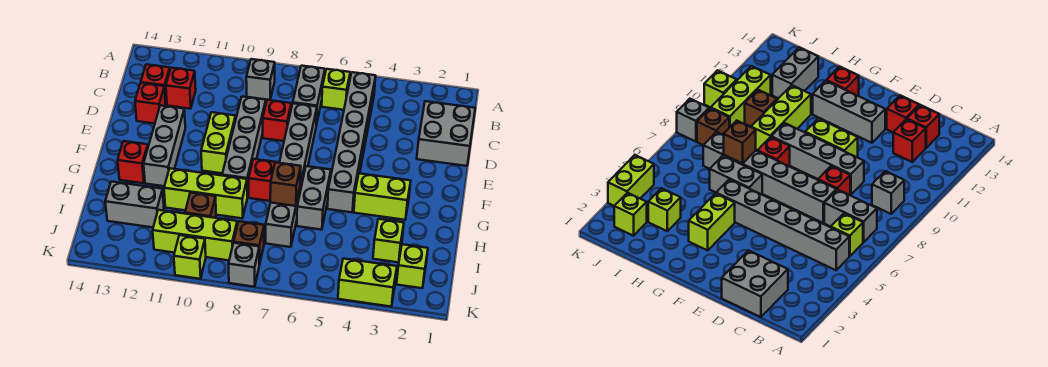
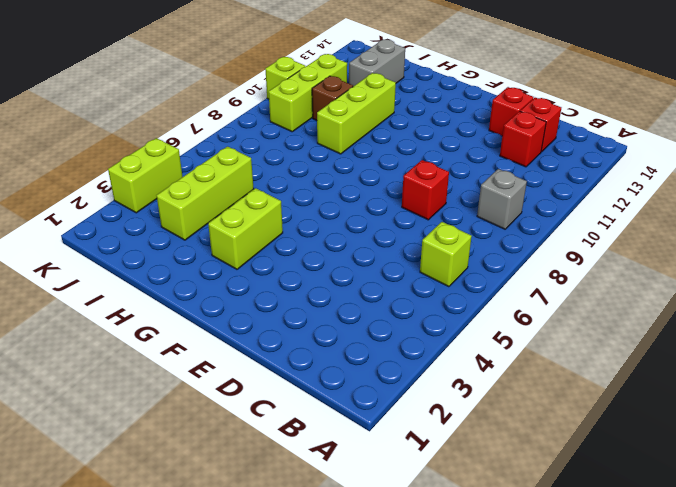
lime brick I3:I5 level 1 -> lime brick I3 level 1
none -> grey brick B5:G5 level 1
none -> grey brick B7:C7 level 1
none -> grey brick C1:D2 level 1

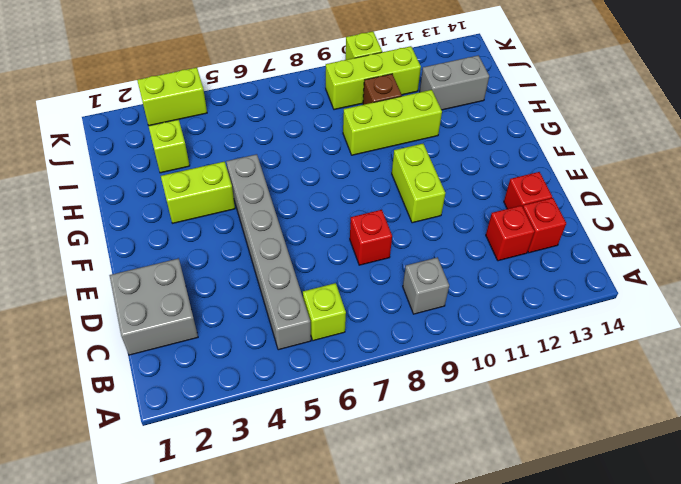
none -> grey brick B7:C7 level 1
none -> grey brick D7:I7 level 1
none -> grey brick D9:G9 level 1

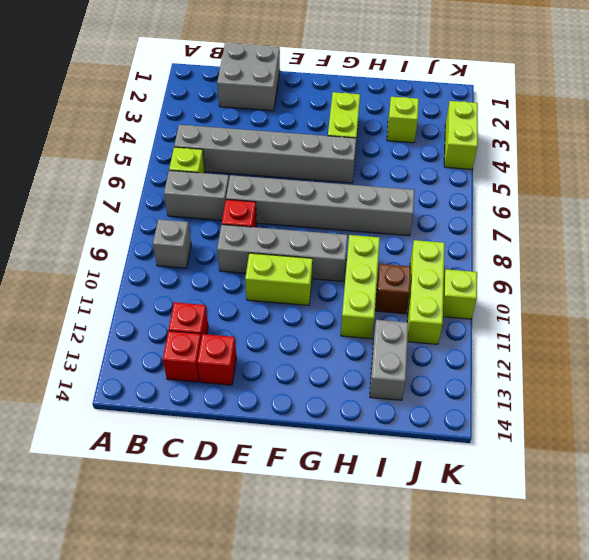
none -> grey brick E12:G12 level 1
none -> grey brick G6:H6 level 1
none -> red brick G8 level 1

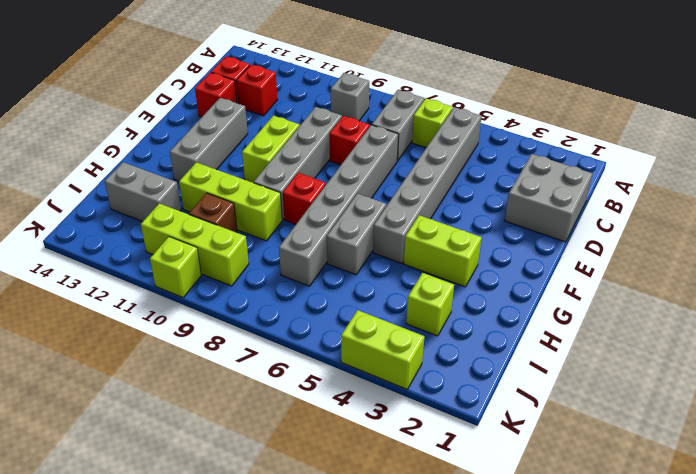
none -> red brick G13 level 1
none -> lime brick J2 level 1
none -> brown brick J8 level 1

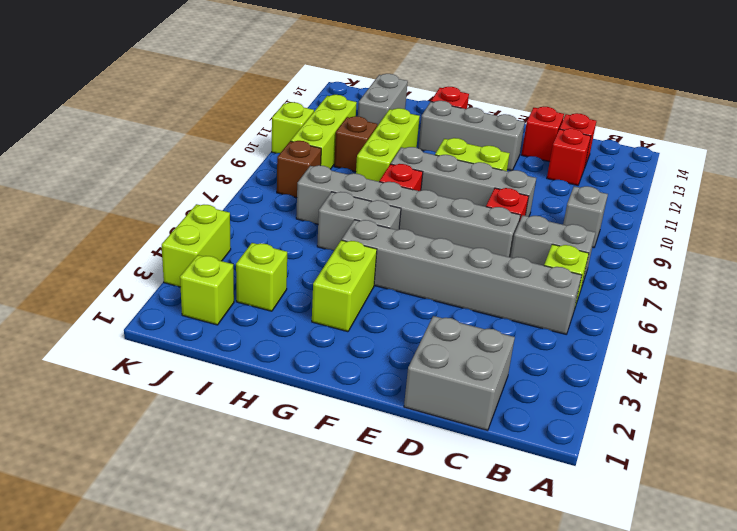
none -> grey brick K8 level 1
none -> brown brick H7 level 2

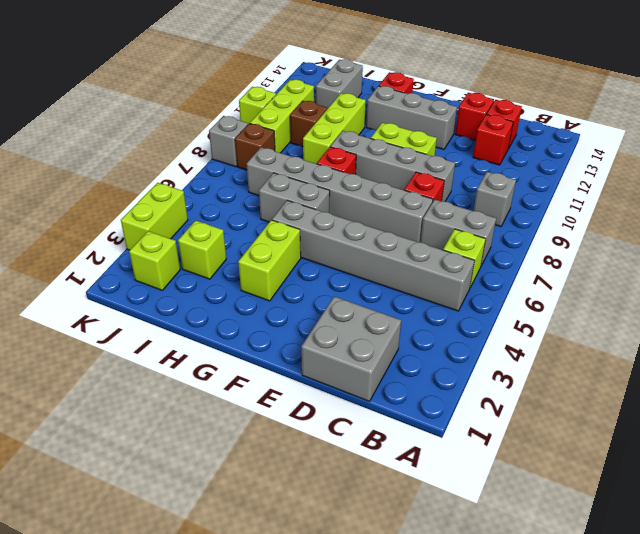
none -> brown brick H7 level 2

